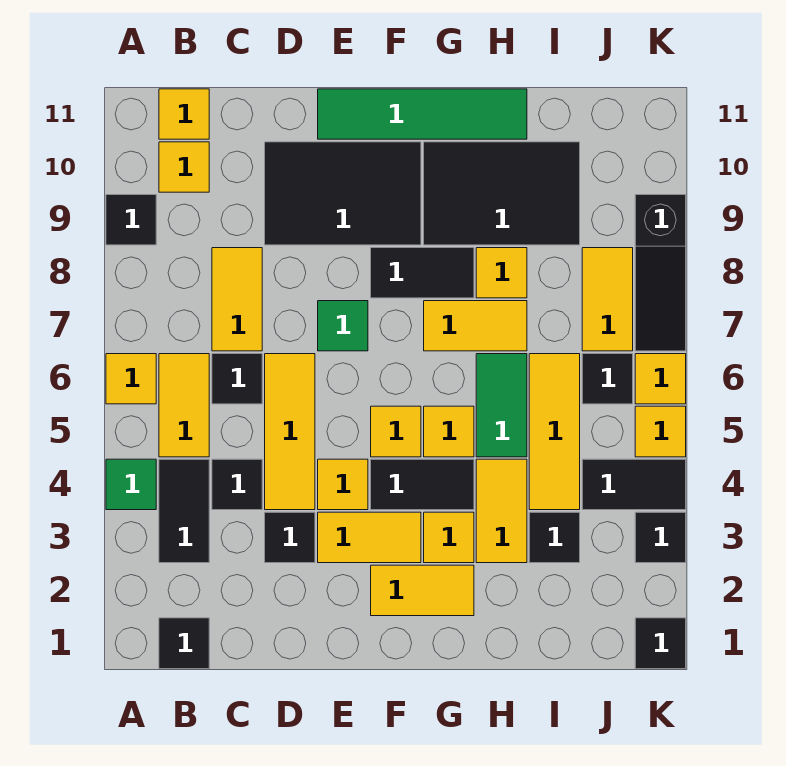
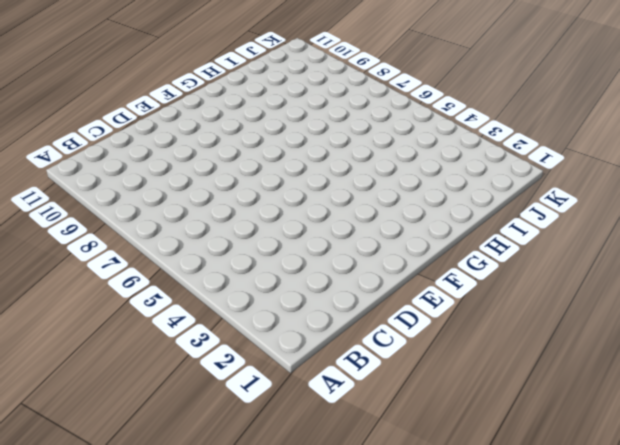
none -> green tile A4 level 1
none -> yellow tile A6 level 1
none -> black tile A9 level 1
none -> black tile B1 level 1

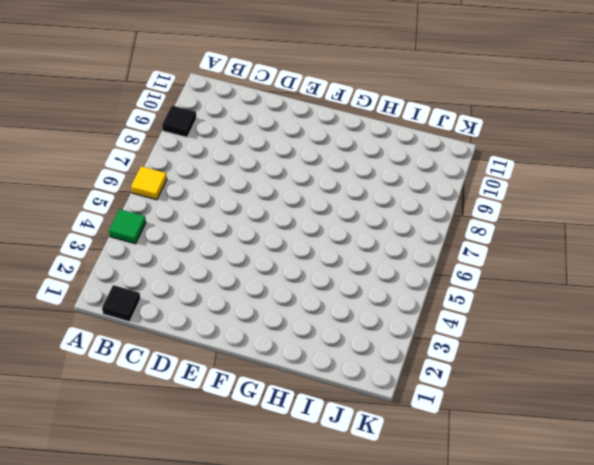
none -> black tile B3:B4 level 1
none -> yellow tile B5:B6 level 1
none -> yellow tile B10 level 1
none -> yellow tile B11 level 1

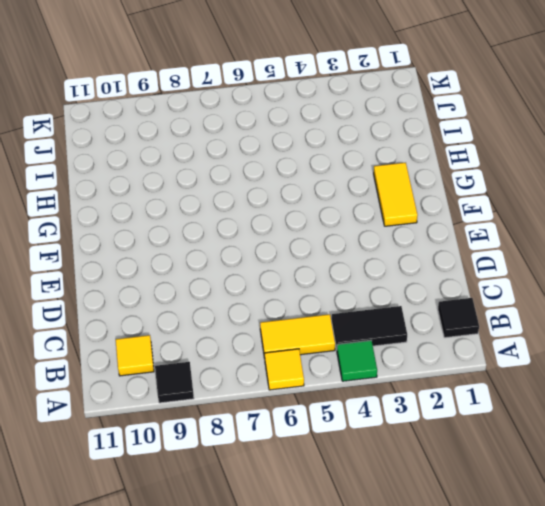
none -> yellow tile B11 level 1
none -> black tile C4 level 1
none -> black tile C6 level 1
none -> yellow tile C7:C8 level 1

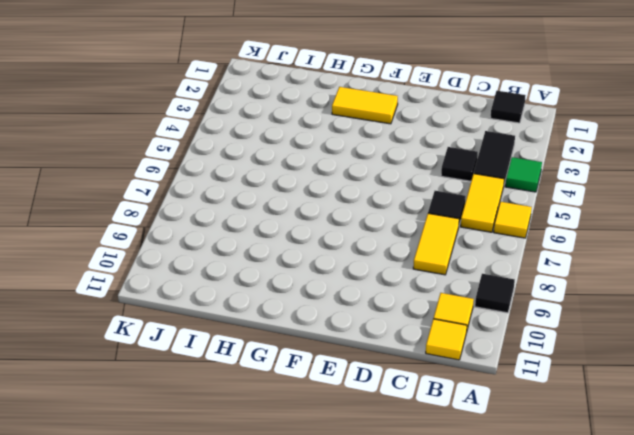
none -> black tile D3 level 1
none -> yellow tile D4:D6 level 1
none -> black tile D9:F10 level 1
none -> yellow tile E3:F3 level 1

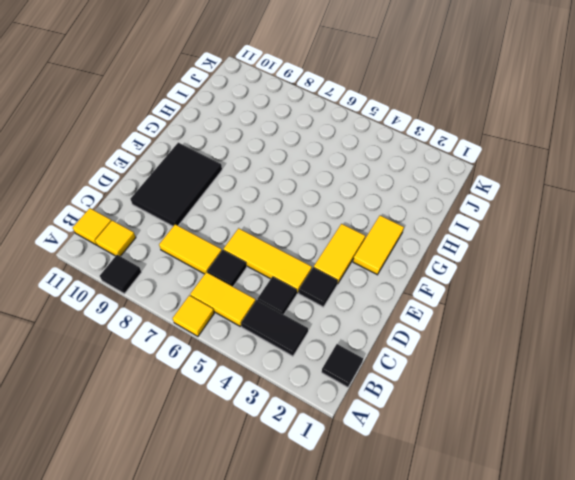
none -> green tile A4 level 1
none -> yellow tile E4 level 1
none -> green tile E7 level 1
none -> green tile E11:H11 level 1

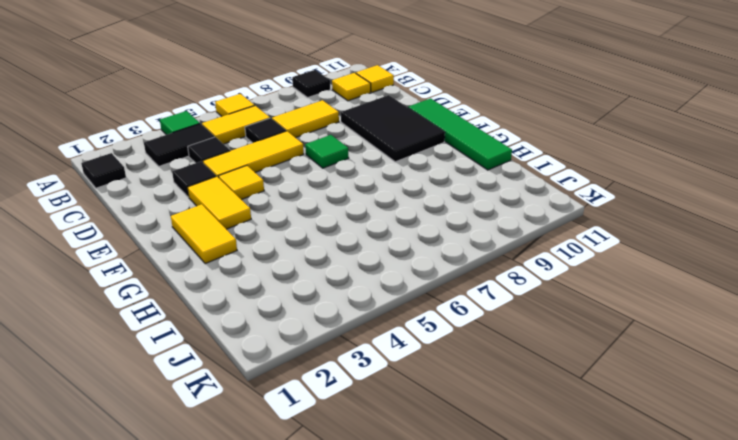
none -> black tile F4:G4 level 1
none -> yellow tile F5 level 1
none -> black tile F8:G8 level 1
none -> yellow tile G3 level 1

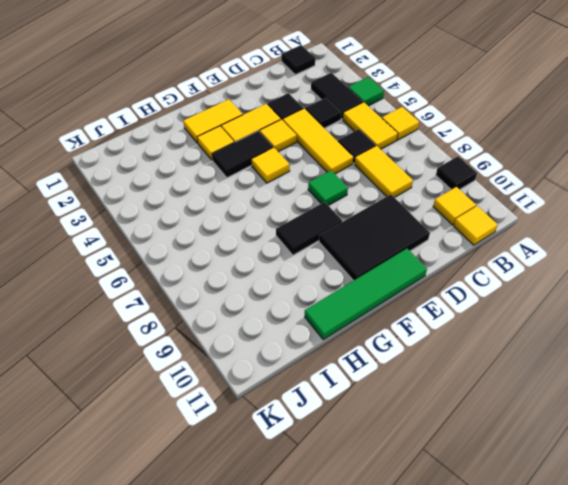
none -> yellow tile G5 level 1
none -> yellow tile G7:H7 level 1
none -> black tile G9:I10 level 1
none -> yellow tile H3:H4 level 1

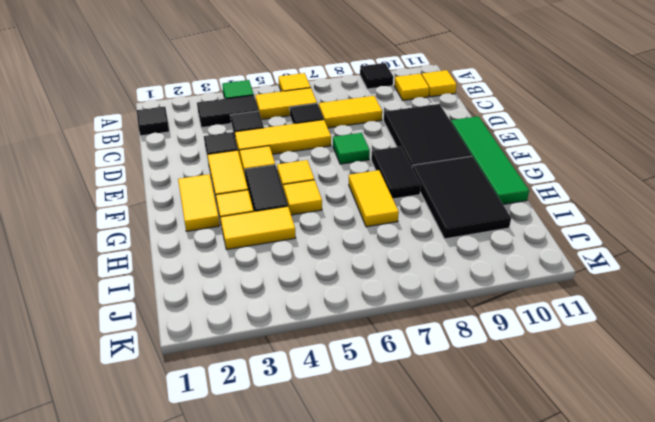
none -> green tile H5:H6 level 1
none -> yellow tile H8 level 1
none -> black tile I3 level 1
none -> yellow tile I4:I6 level 1

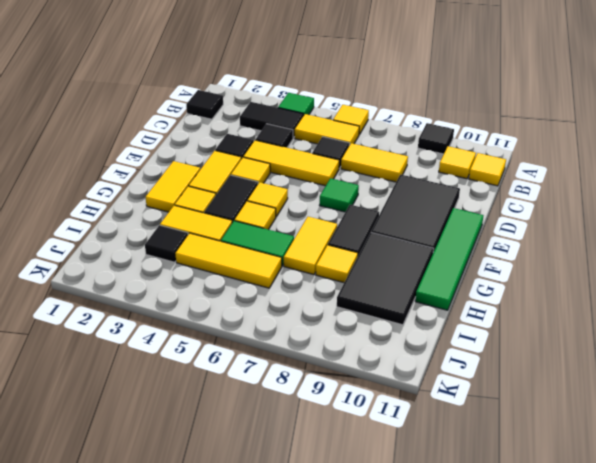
none -> black tile J4:K4 level 1
none -> black tile J6 level 1
none -> yellow tile J7:J8 level 1
none -> black tile K1 level 1

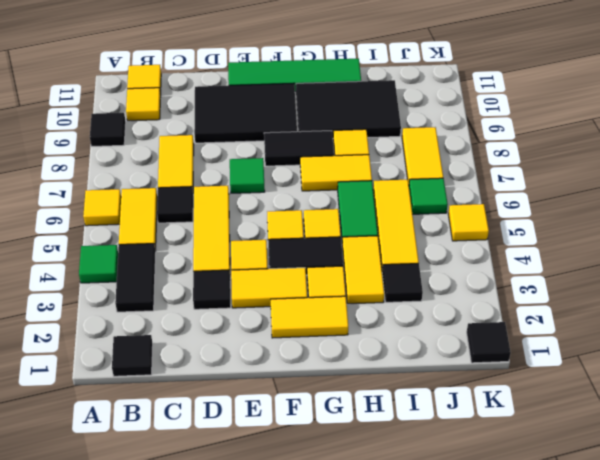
green tile J6 level 1 -> black tile J6 level 1
none -> black tile C4 level 1
none -> black tile J4:K4 level 1
none -> black tile K3 level 1
none -> yellow tile K6 level 1

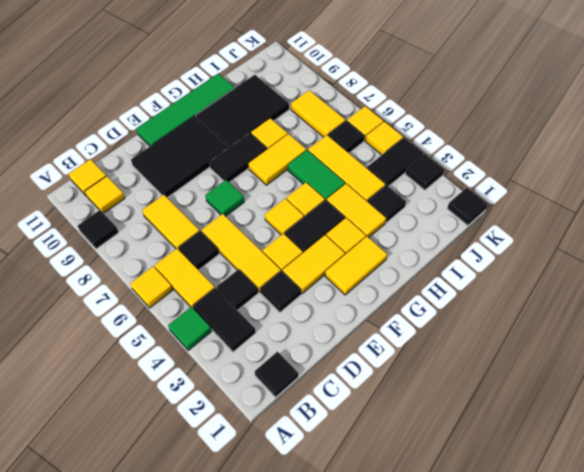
none -> black slope K7:K9 level 1 top 9

